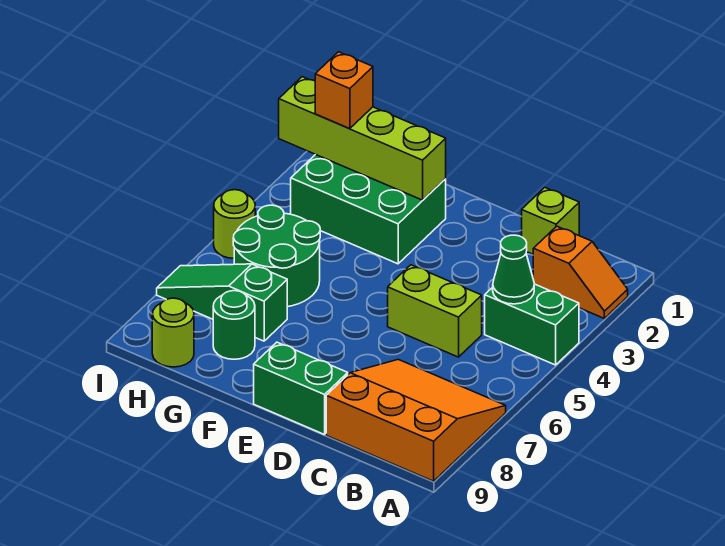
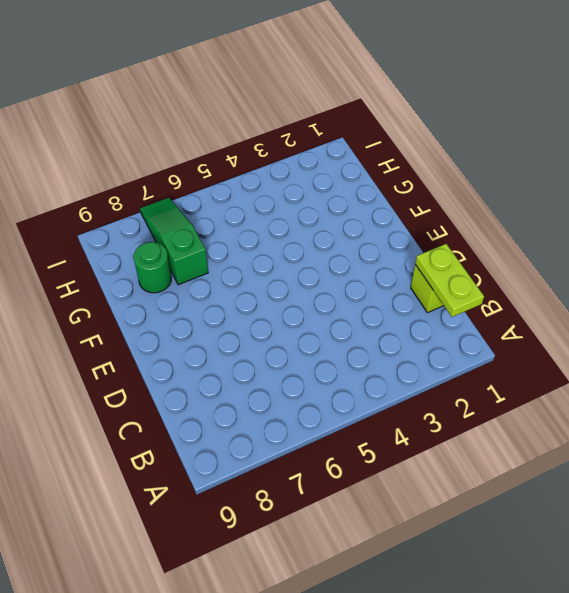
lime plate B1:C1 level 2 -> none
none -> orange slope A2:B2 level 1 top B
none -> green brick A4:B4 level 1
none -> orange slope A7:C9 level 1 top 9

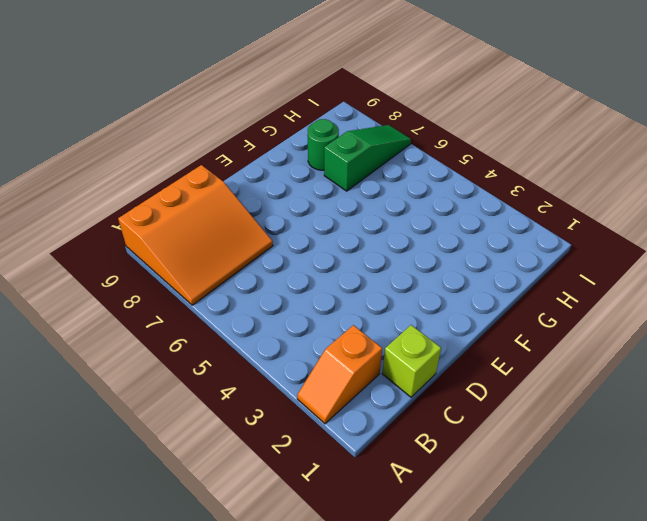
none -> green brick A4:B4 level 1
none -> lime brick C5:D5 level 1
none -> green brick D9:E9 level 1

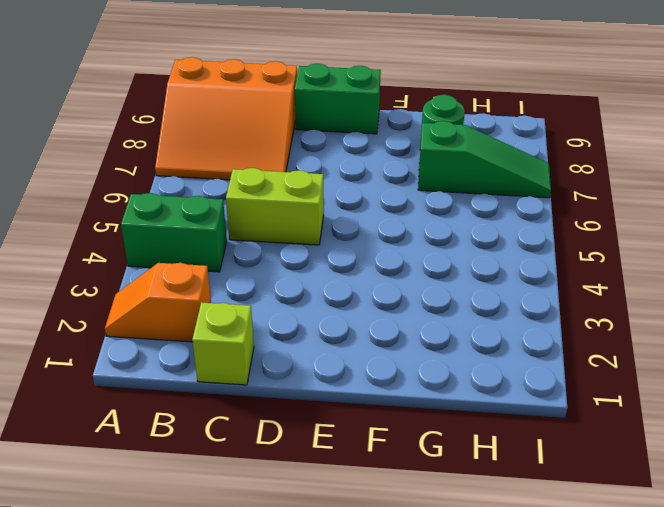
none -> green brick F2:H3 level 1
none -> green round brick G5:H6 level 1
none -> lime round brick H9 level 1

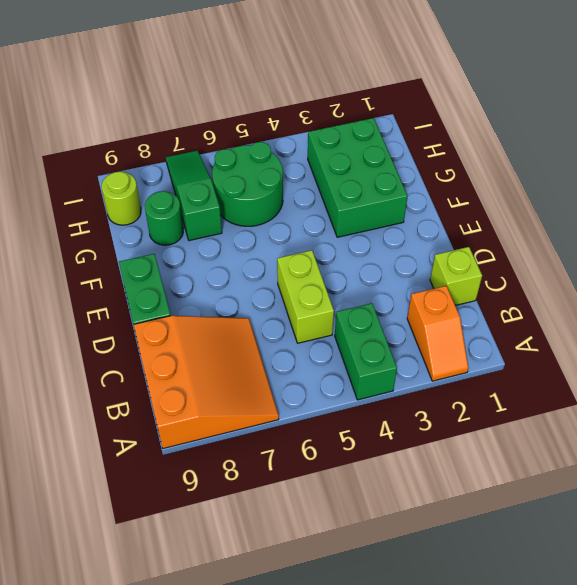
none -> lime round brick I5 level 1
none -> green cone B4 level 2
none -> lime brick F2:I2 level 2

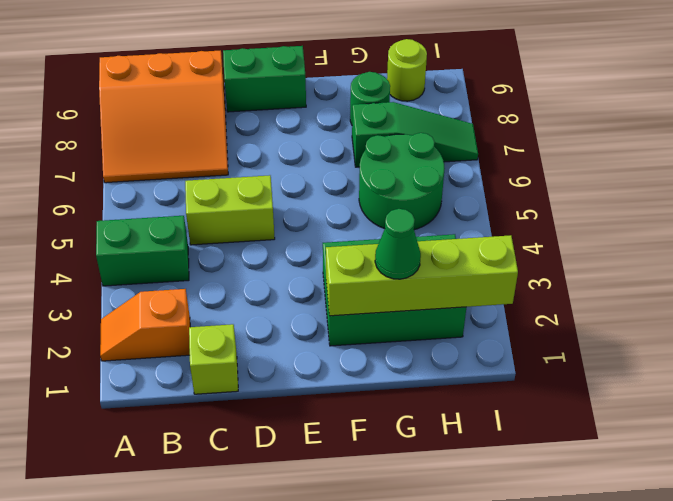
green cone G2 level 3 -> green cone B4 level 2
none -> lime round brick I5 level 1
none -> orange brick H2 level 3

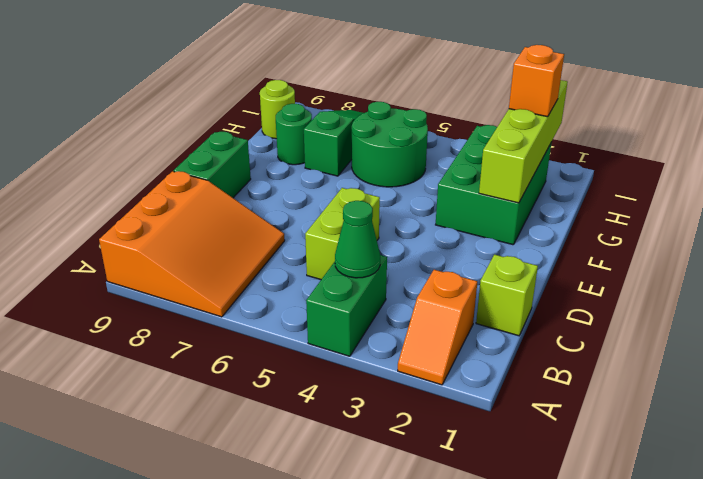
none -> lime round brick I5 level 1

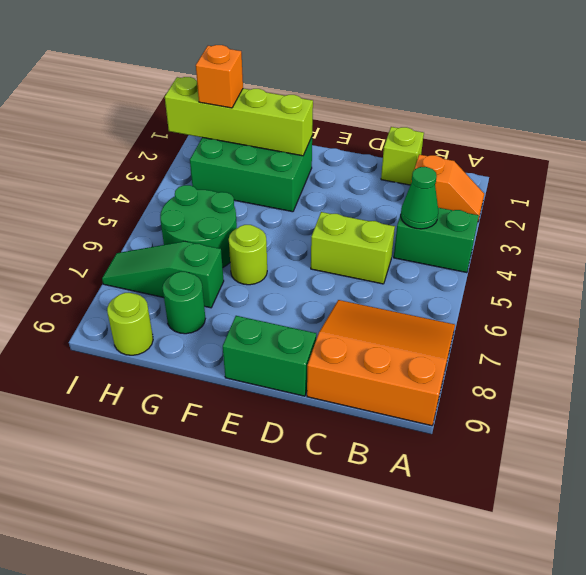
lime round brick F6 level 1 -> lime round brick I5 level 1

